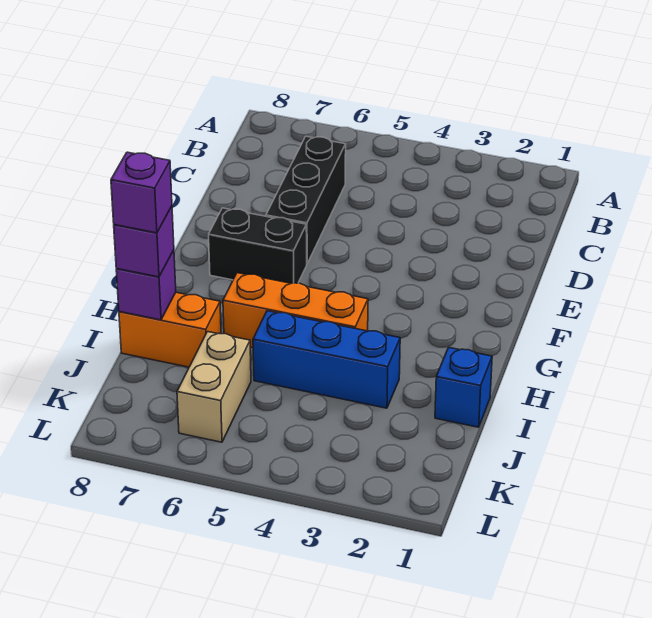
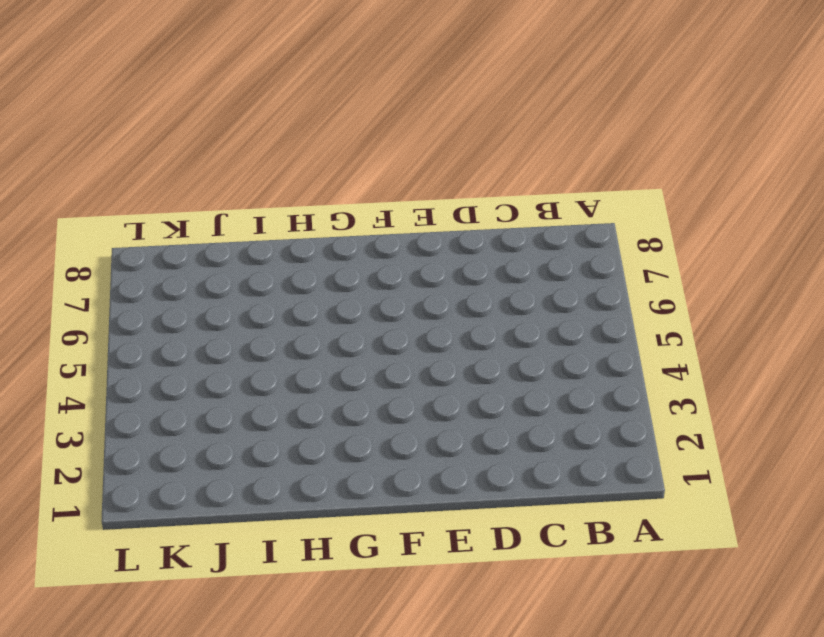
none -> black brick C6:E6 level 1
none -> black brick F6:F7 level 1

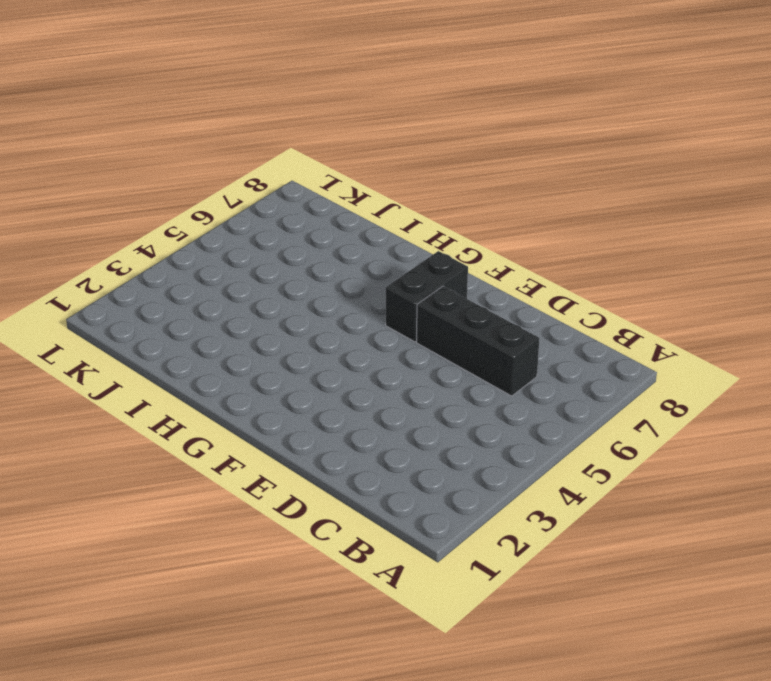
none -> orange brick H4:H6 level 1
none -> blue brick I1 level 1

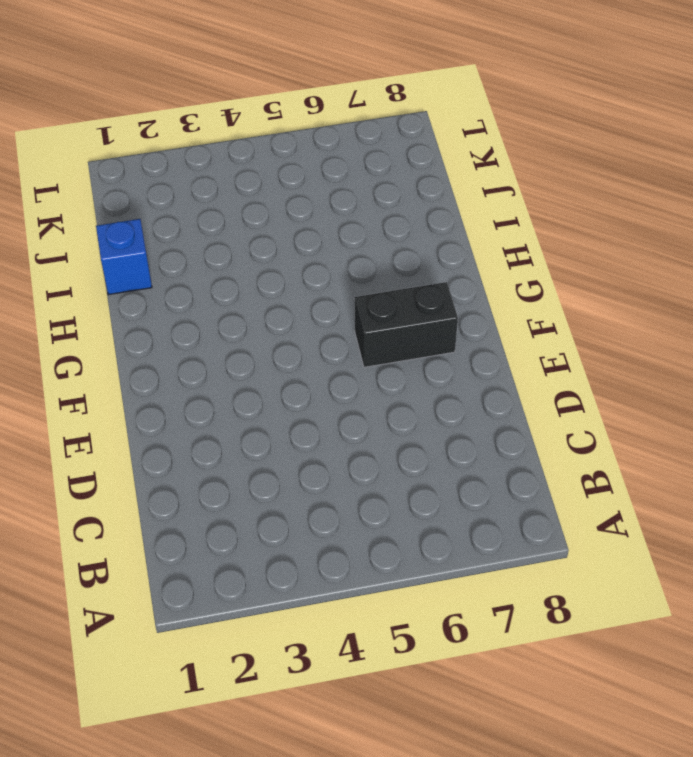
none -> black brick C6:E6 level 1
none -> orange brick H4:H6 level 1

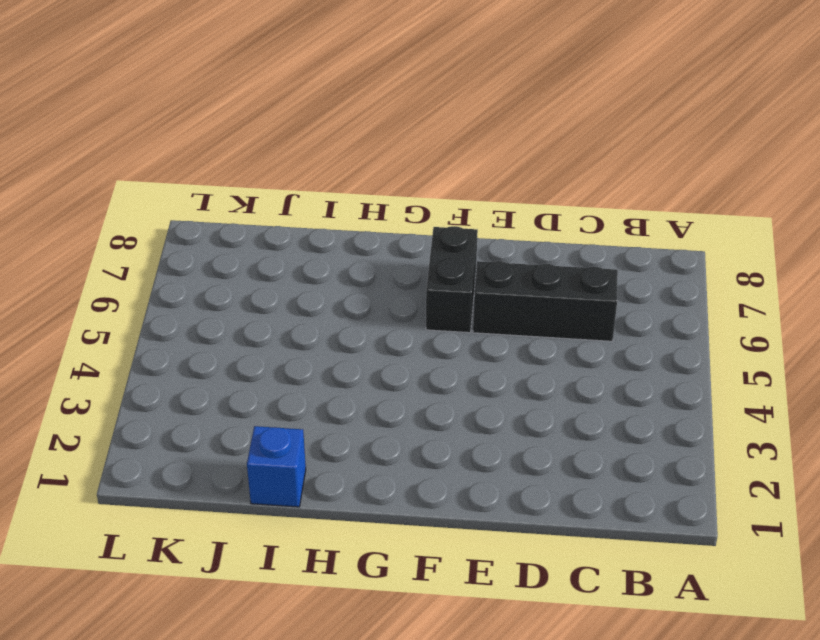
none -> orange brick H4:H6 level 1
none -> blue brick I3:I5 level 1

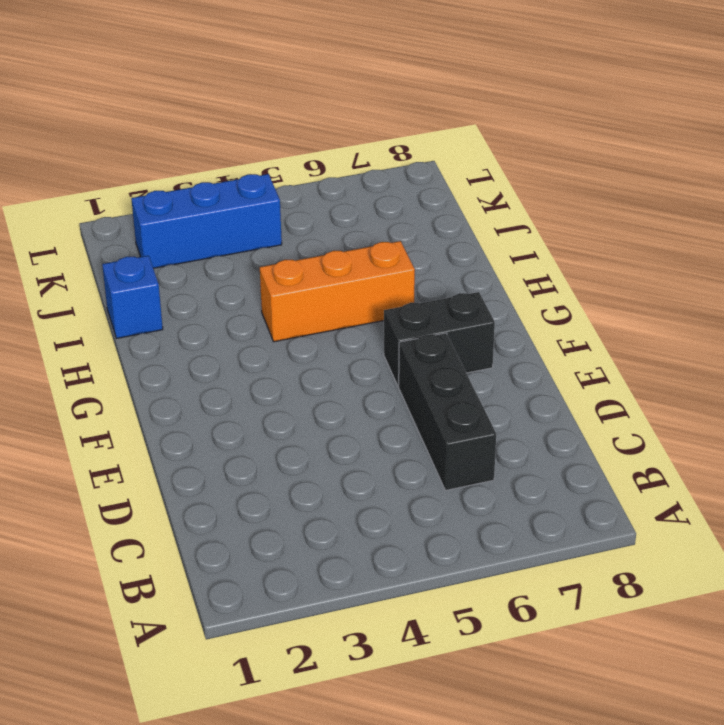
blue brick K2:K4 level 1 -> blue brick I3:I5 level 1
none -> orange brick I7:I8 level 1
none -> tan brick J6:K6 level 1

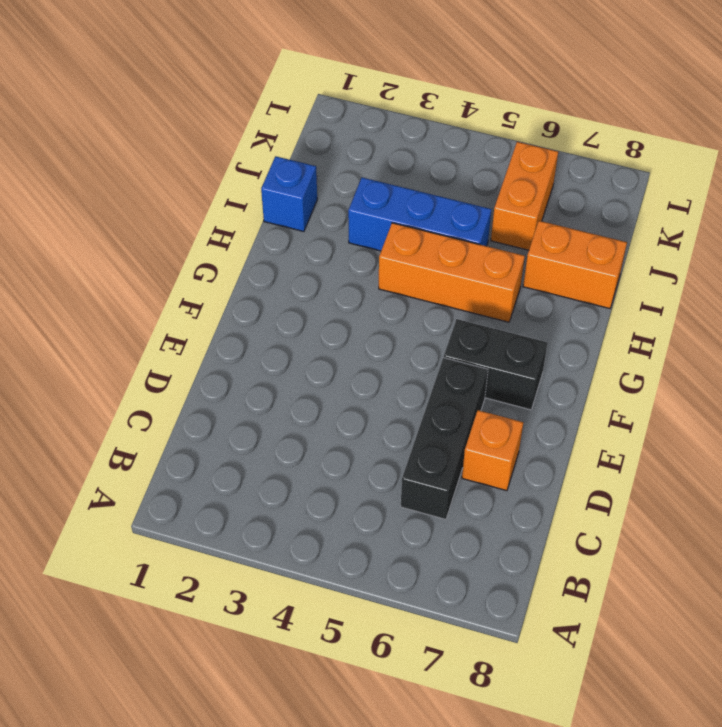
orange brick D7 level 1 -> none
orange brick J6:K6 level 1 -> tan brick J6:K6 level 1
none -> purple brick I8 level 2
none -> purple brick I8 level 3

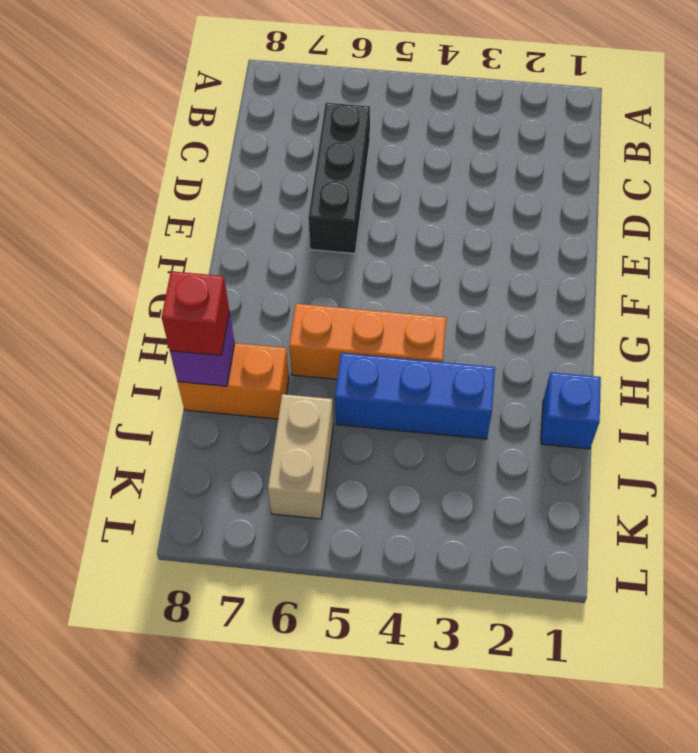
red brick I8 level 3 -> purple brick I8 level 3
none -> black brick F6:F7 level 1
none -> purple brick I8 level 4

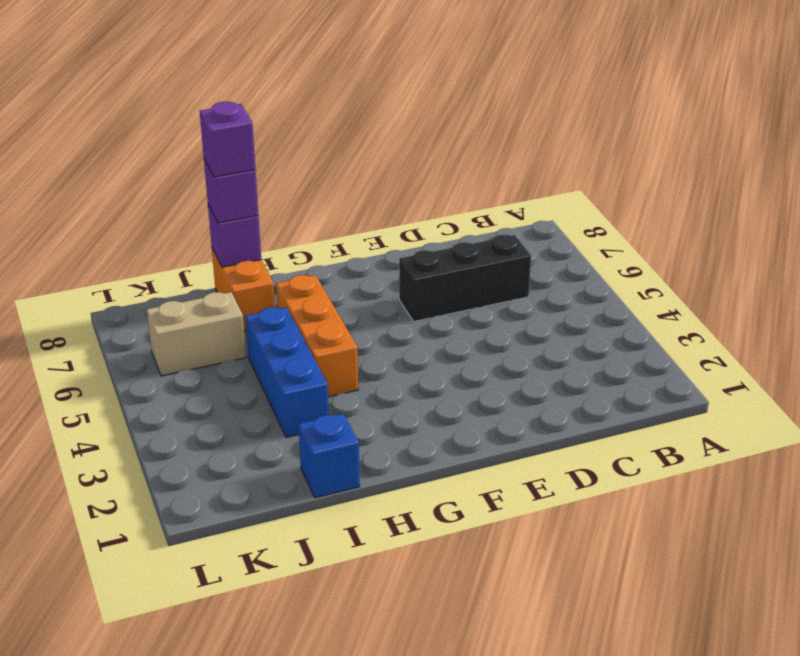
none -> black brick F6:F7 level 1

